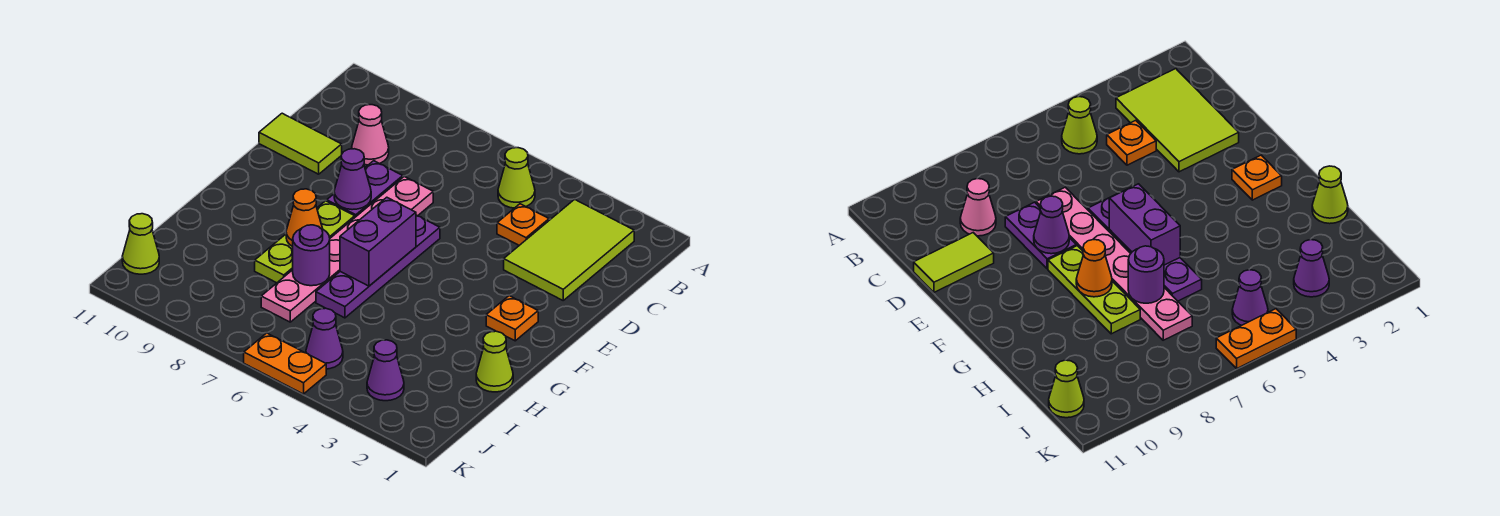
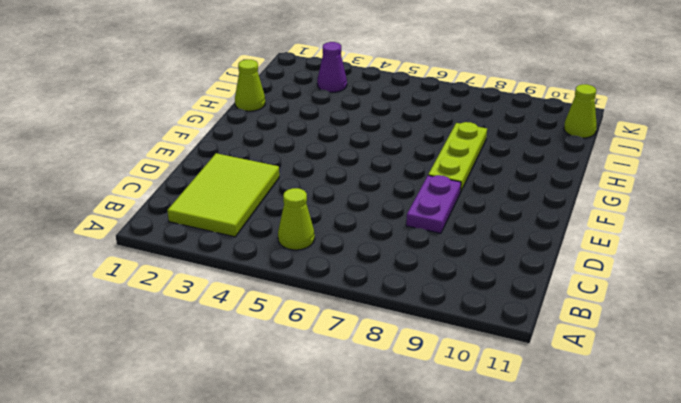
none -> orange plate C4 level 1
none -> pink cone C9 level 1
none -> pink plate D7:I7 level 1

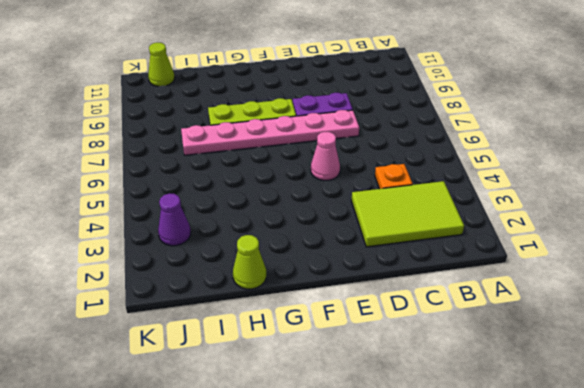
pink cone E5 level 1 -> pink cone C9 level 1
none -> lime cone B5 level 1
none -> lime tile D10:D11 level 1
none -> purple plate E6:H6 level 1

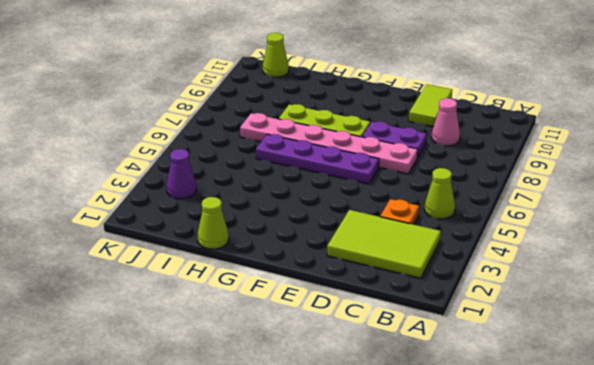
none -> orange plate F2 level 1
none -> purple cone J5 level 1
none -> orange plate K5:K6 level 1

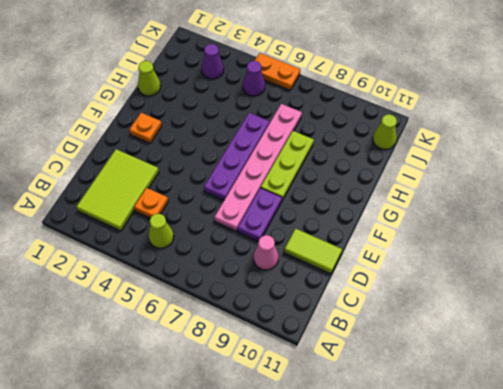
none -> purple cone E8 level 2
none -> purple brick F6:G6 level 2
none -> orange cone G8 level 2

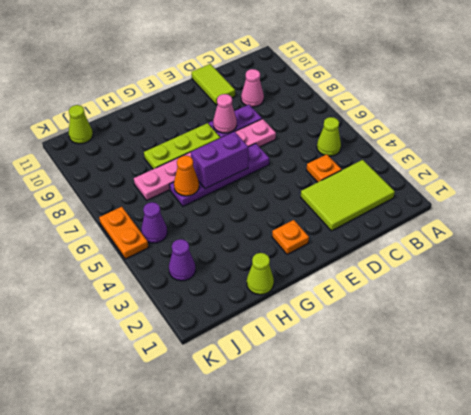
pink cone E8 level 2 -> purple cone E8 level 2
orange cone H6 level 2 -> orange cone G8 level 2
none -> purple round brick H7 level 2

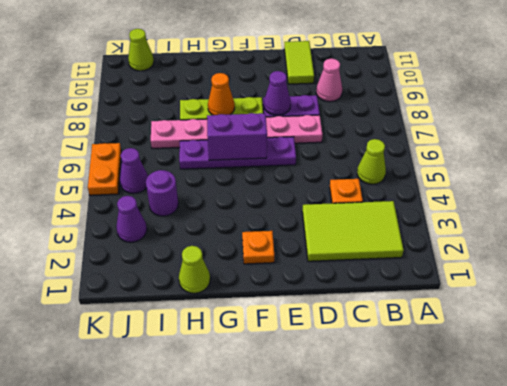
purple round brick I4 level 1 -> purple round brick H7 level 2

